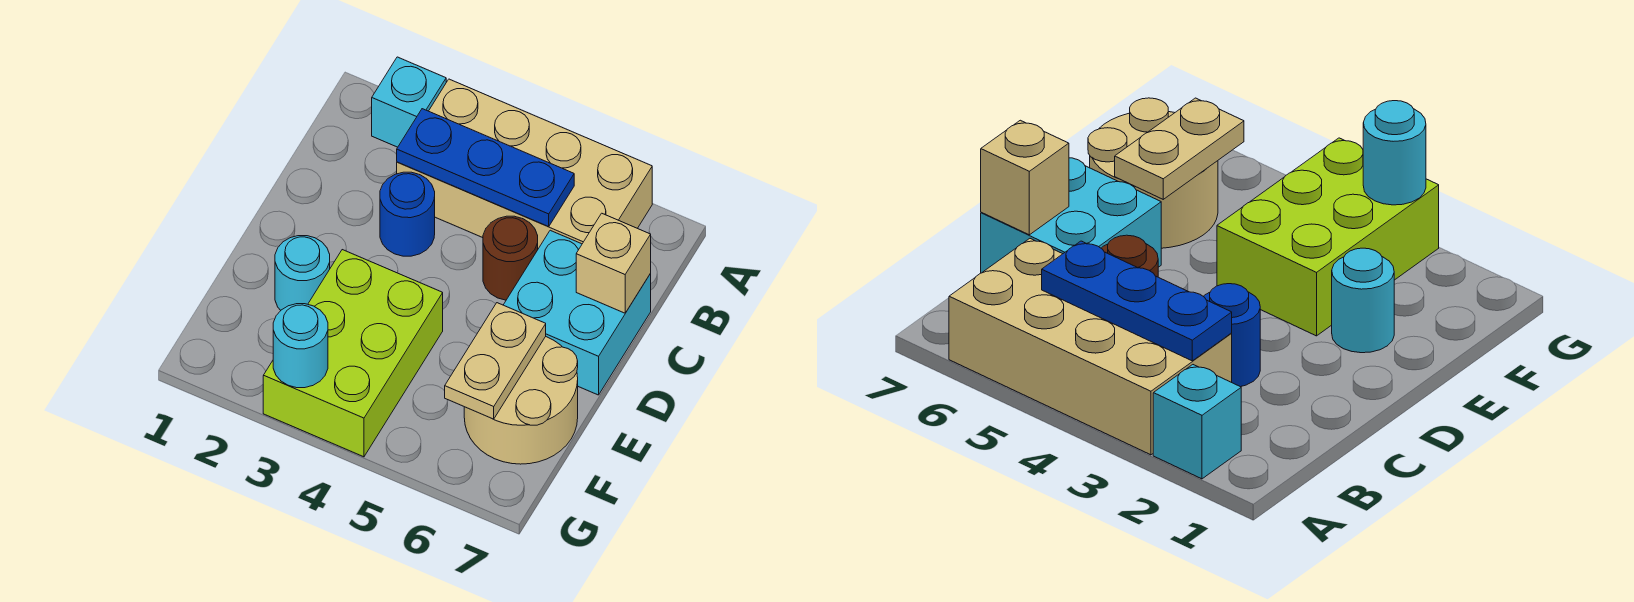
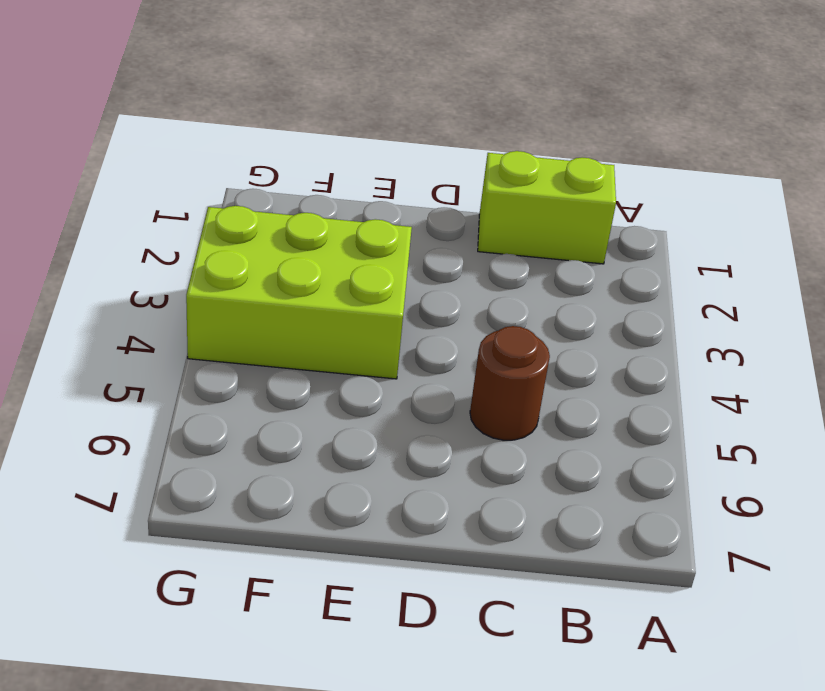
lime brick B1:C1 level 1 -> none
none -> cyan brick A2 level 1
none -> tan brick A3:B6 level 1
none -> blue round brick C3 level 1

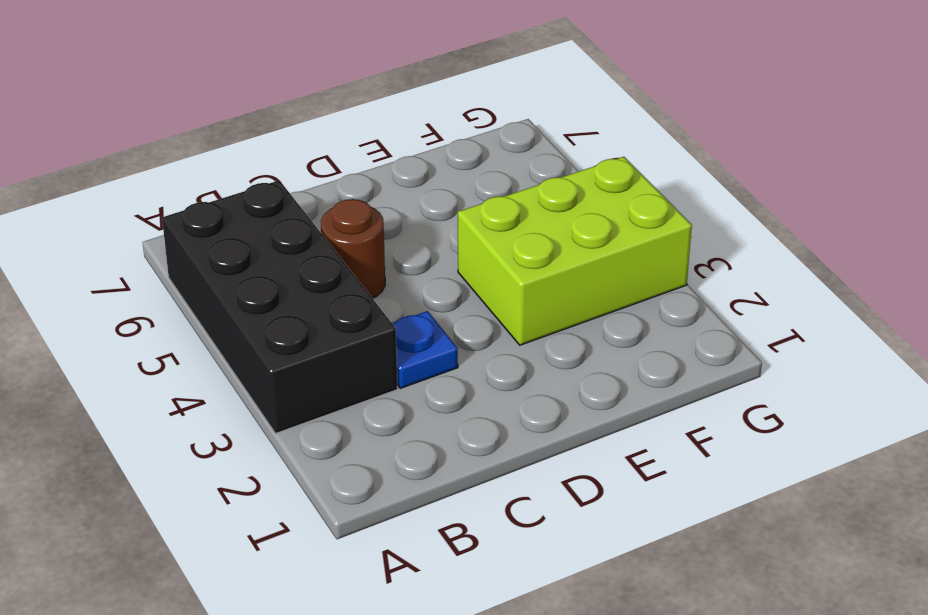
black brick A3:B6 level 1 -> tan brick A3:B6 level 1
blue plate C3 level 1 -> blue round brick C3 level 1
none -> cyan brick A2 level 1
none -> cyan brick C6:D7 level 1
none -> cyan round brick E2 level 1

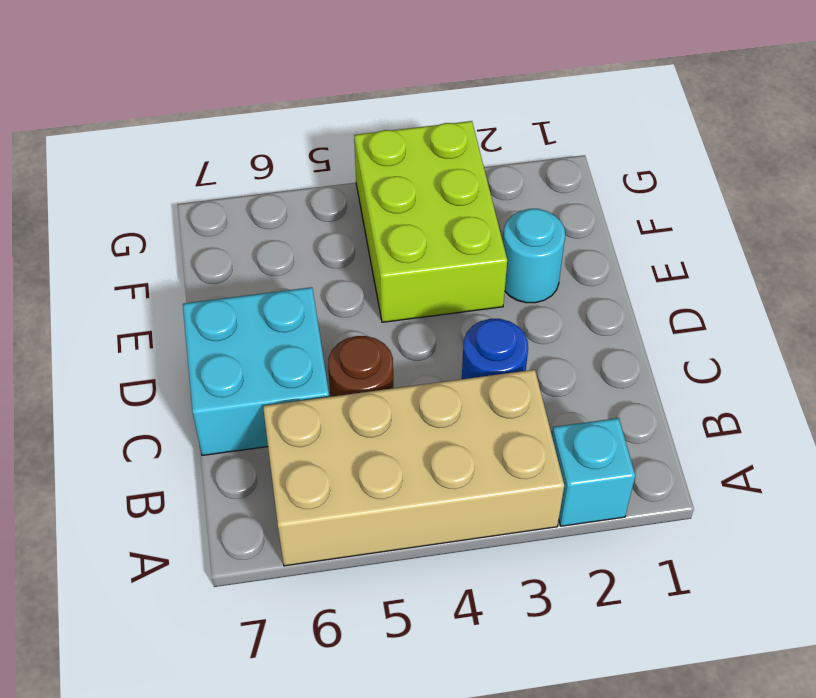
none -> tan round brick E6:F7 level 1
none -> blue plate B3:B5 level 2
none -> tan brick C7 level 2

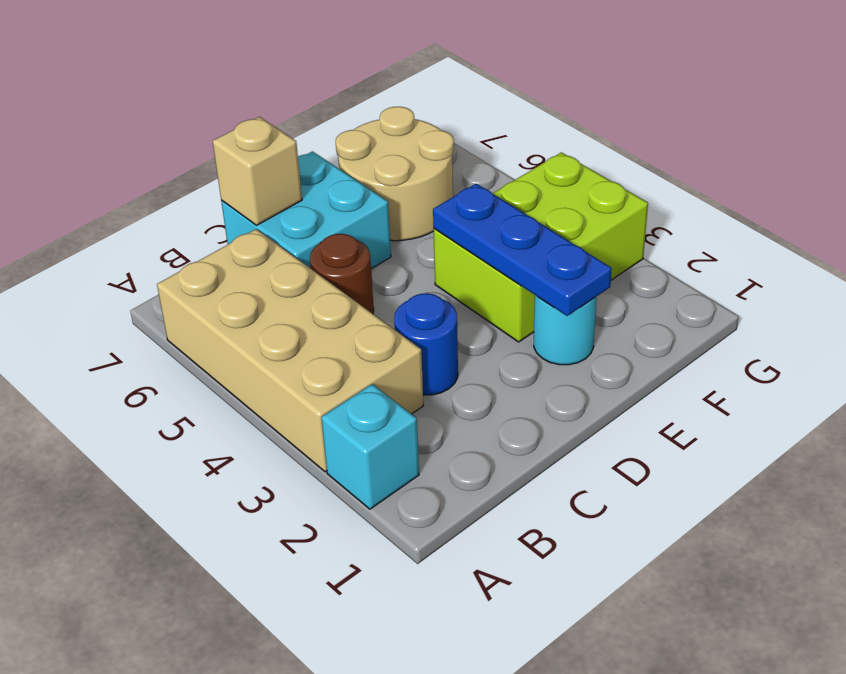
blue plate E2:E4 level 2 -> blue plate B3:B5 level 2
none -> tan plate E6:F6 level 2
none -> cyan round brick G3 level 2

